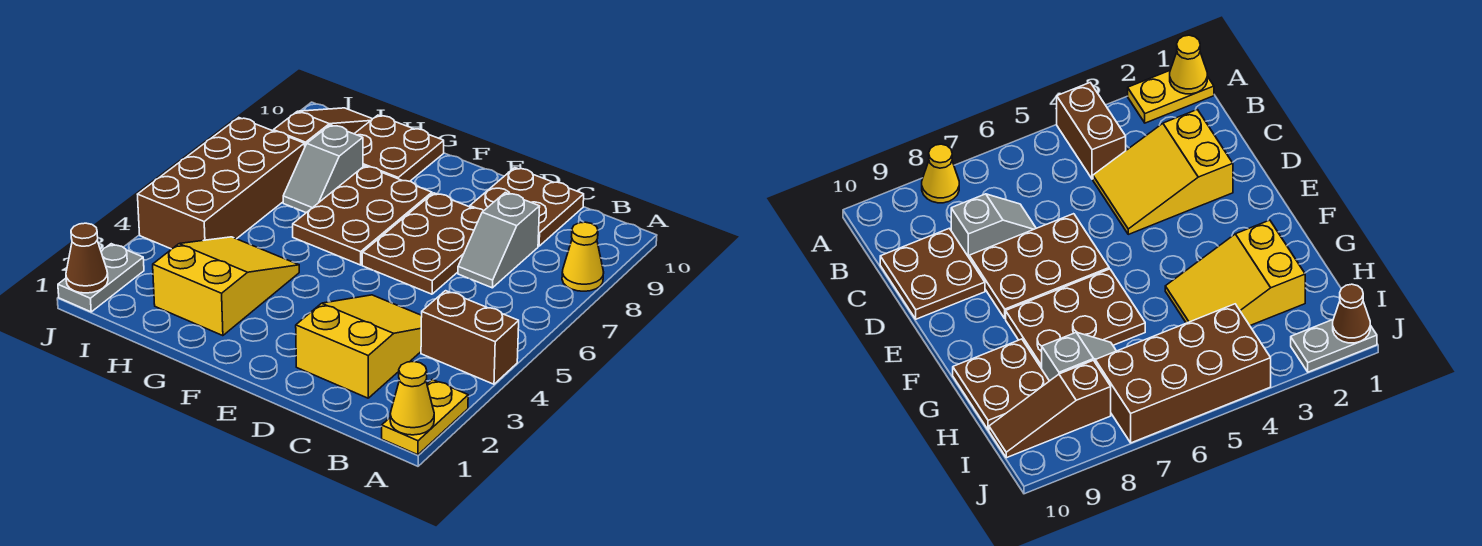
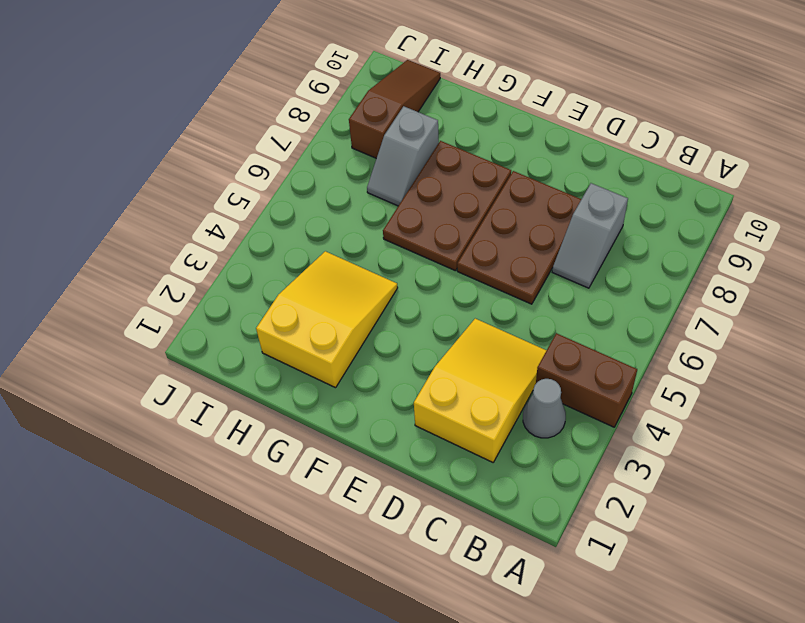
grey cone B3 level 1 -> none
none -> yellow plate A1:A2 level 1
none -> yellow cone A8 level 1
none -> brown plate C9:D10 level 1

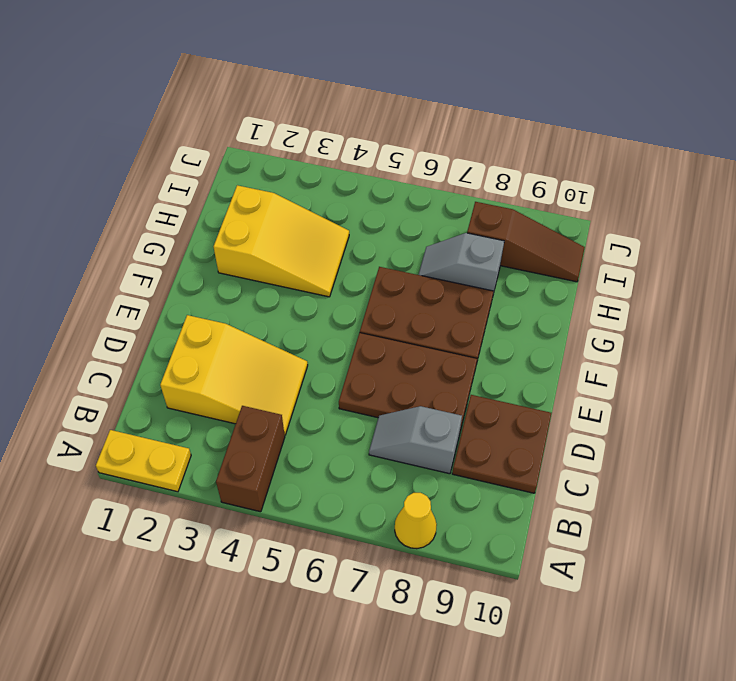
none -> brown plate G9:H10 level 1
none -> brown brick I4:J7 level 1
none -> grey plate J1:J2 level 1

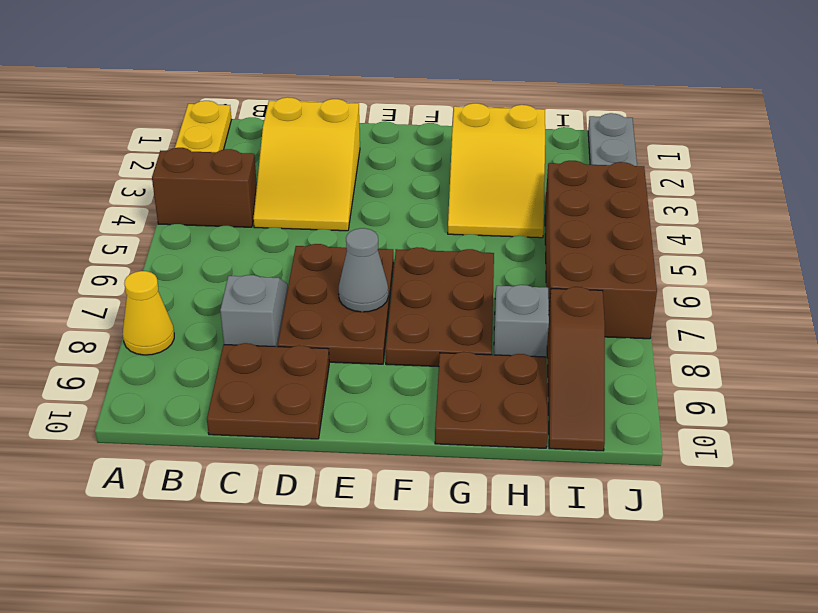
grey cone E7 level 2 -> none
none -> yellow cone A1 level 2
none -> brown cone J1 level 2

